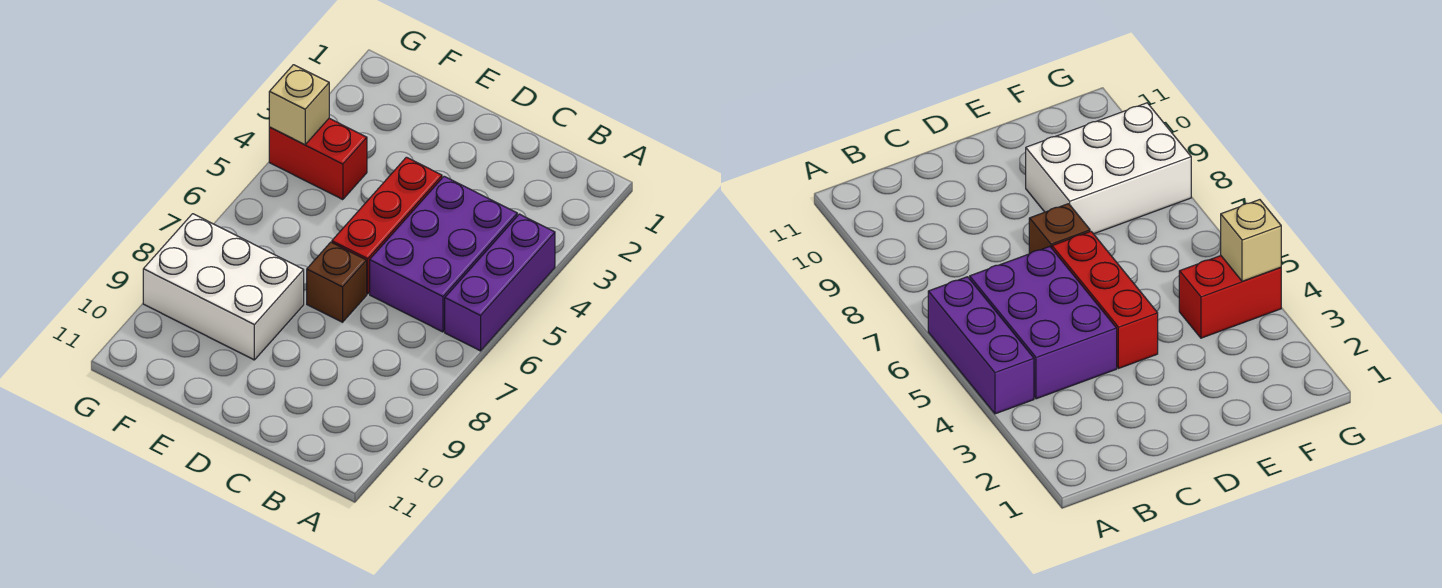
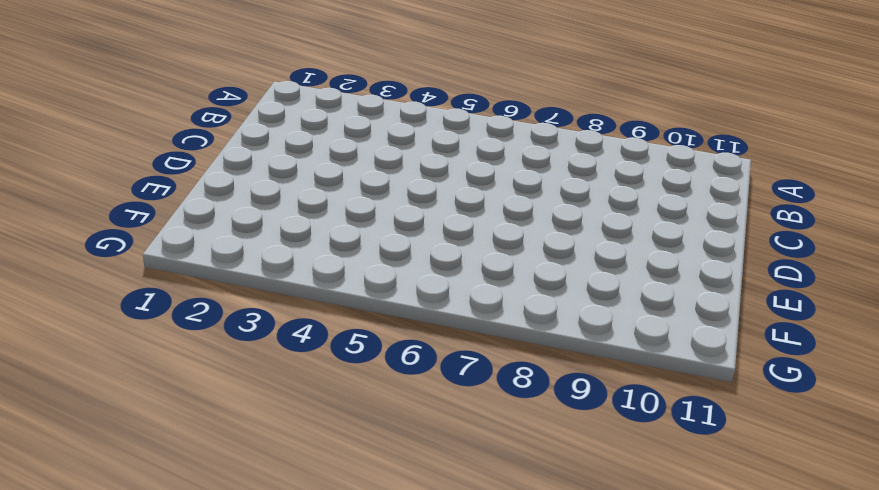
none -> purple brick A4:A6 level 1
none -> purple brick B4:C6 level 1

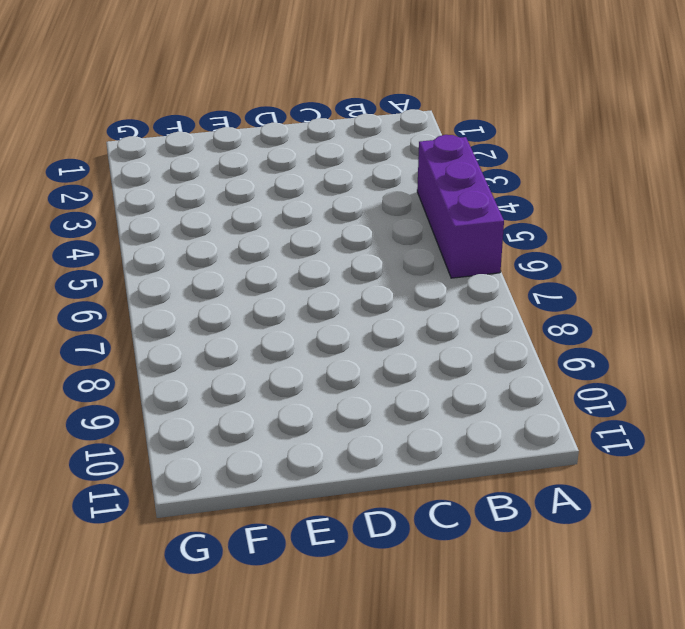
none -> purple brick B4:C6 level 1
none -> red brick D4:D6 level 1

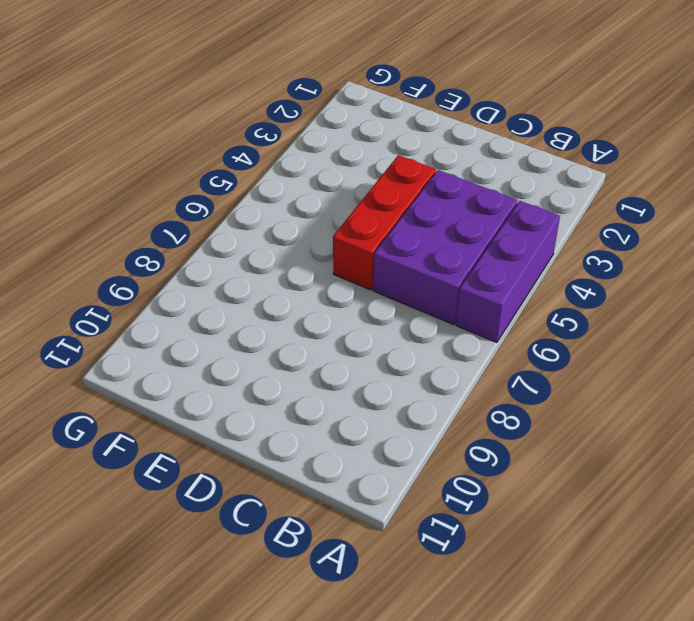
none -> brown brick D7 level 1
none -> white brick E8:G9 level 1

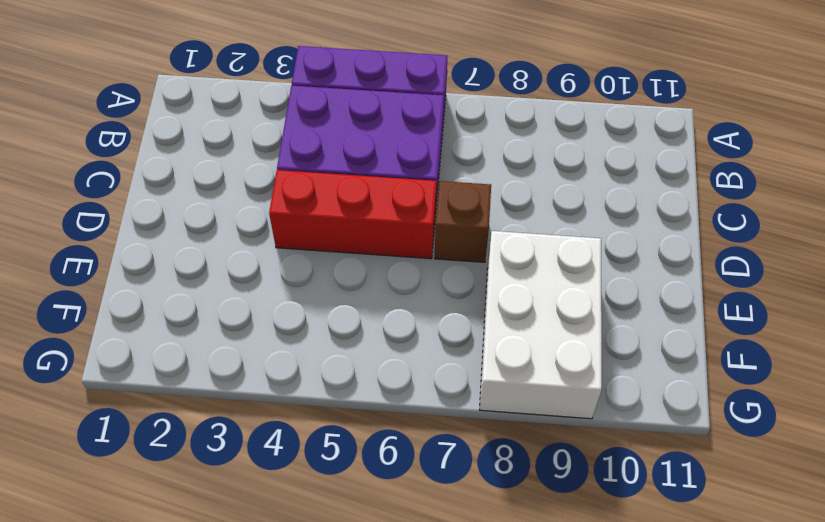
none -> red brick F4:G4 level 1
none -> tan brick G4 level 2

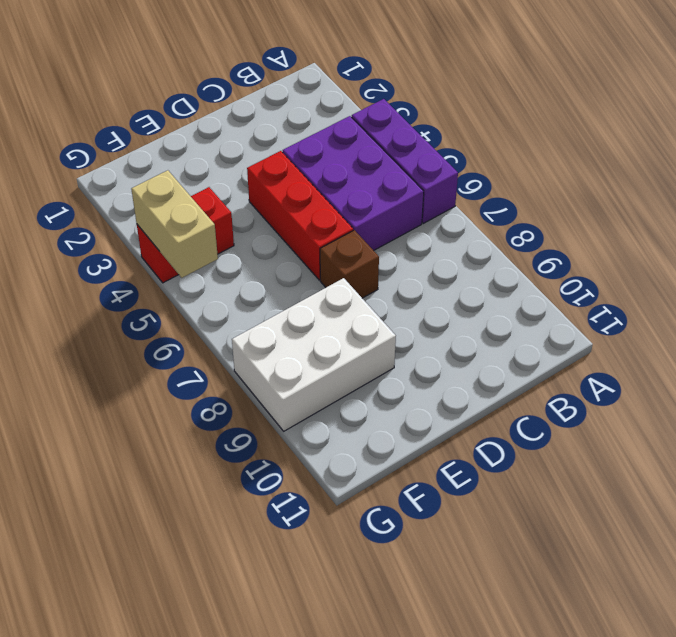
tan brick G4:G5 level 2 -> tan brick G4 level 2

